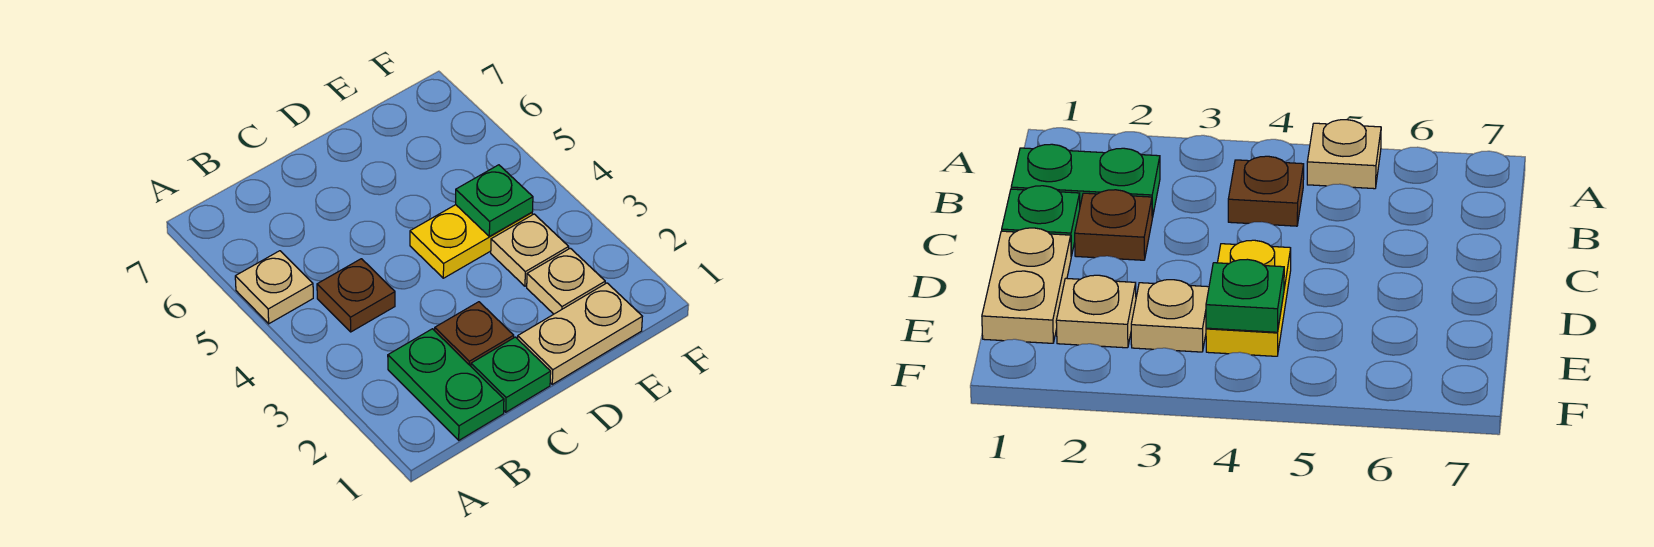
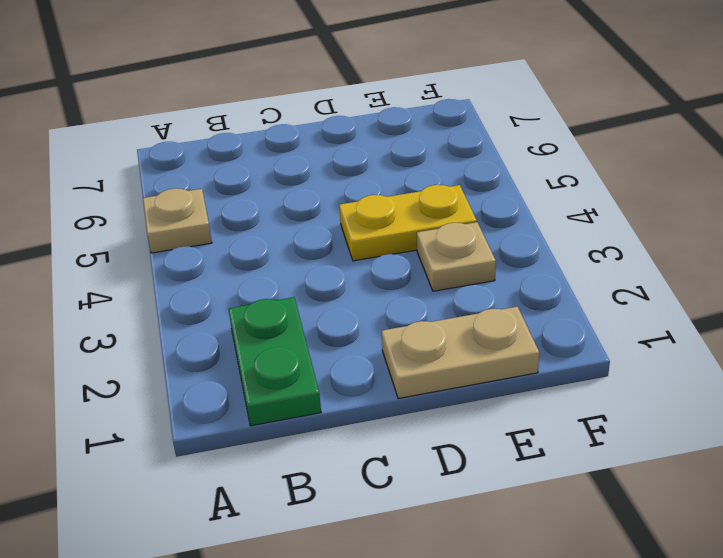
none -> brown plate B4 level 1
none -> green plate C1 level 1

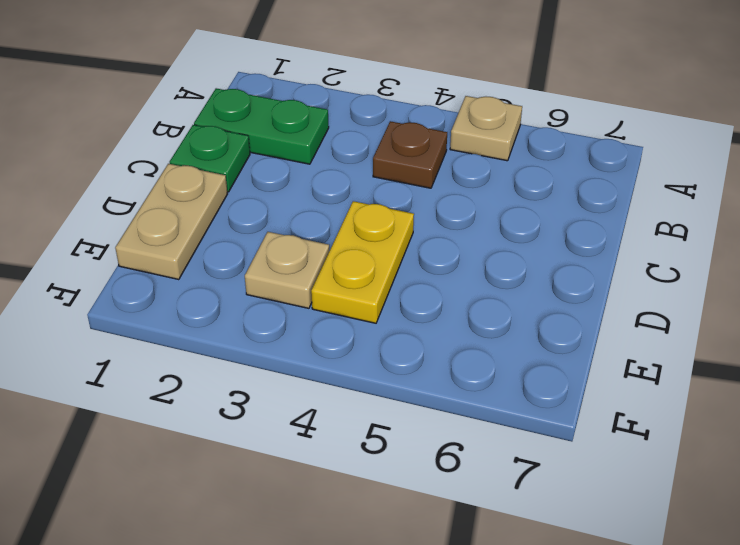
none -> brown plate C2 level 1
none -> tan plate E2 level 1

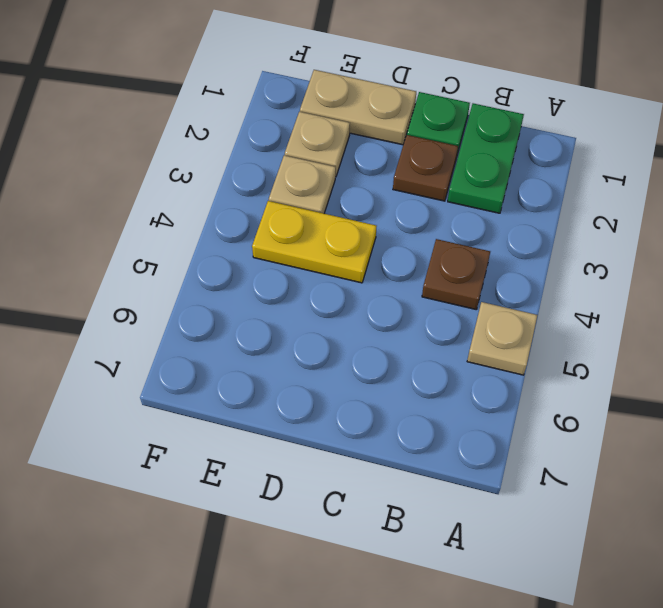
none -> green plate E4 level 2

